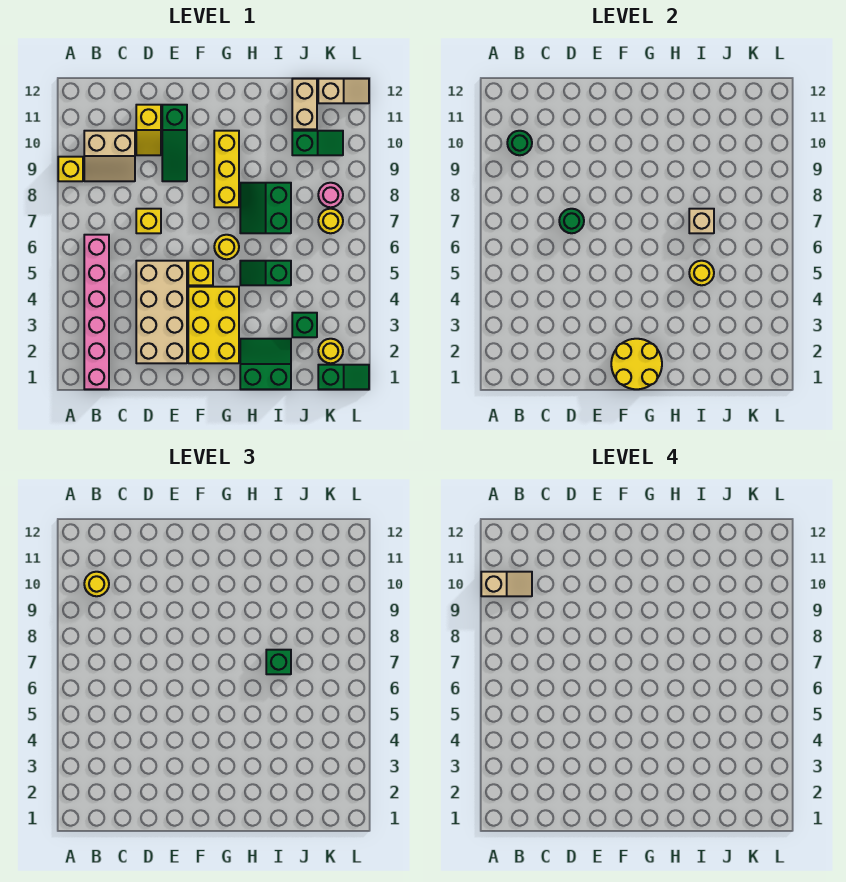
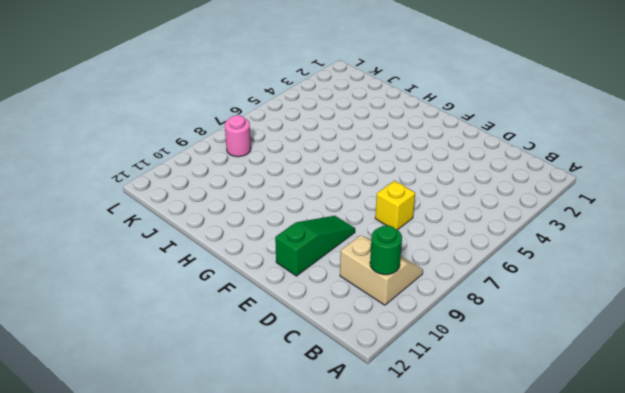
none -> yellow brick A9 level 1
none -> pink brick B1:B6 level 1
none -> tan brick D2:E5 level 1
none -> yellow slope D10:D11 level 1 top 11

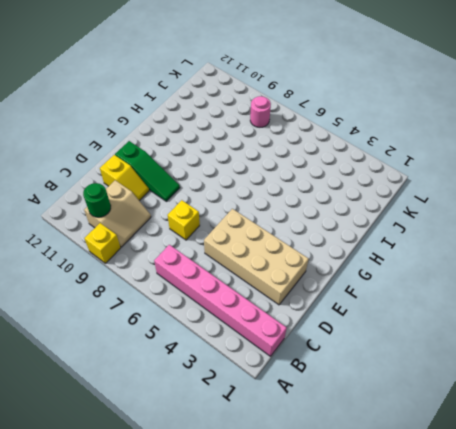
none -> yellow brick F2:G4 level 1
none -> yellow brick F5 level 1
none -> yellow round brick G6 level 1
none -> yellow brick G8:G10 level 1

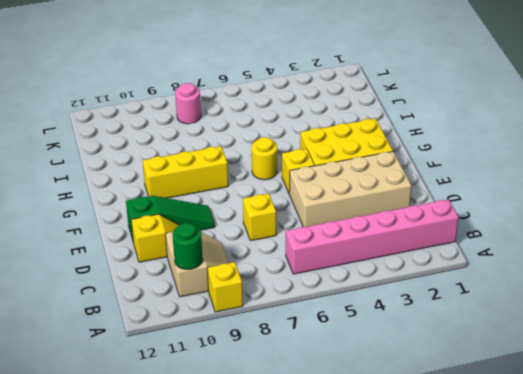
none -> green slope H1:I2 level 1 top 1
none -> green slope H5:I5 level 1 top I
none -> green slope H7:I8 level 1 top I
none -> green brick J3 level 1

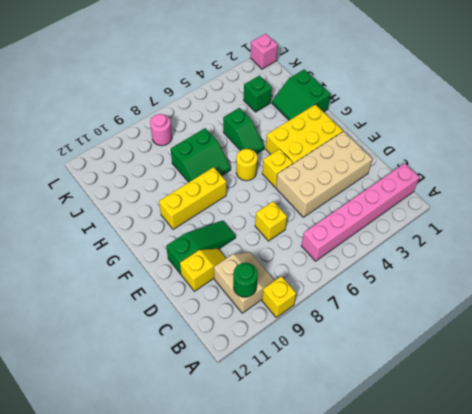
pink brick L1 level 1 -> green slope K1:L1 level 1 top K
none -> green slope J10:K10 level 1 top J
none -> tan brick J11:J12 level 1
none -> yellow round brick K2 level 1
none -> yellow round brick K7 level 1

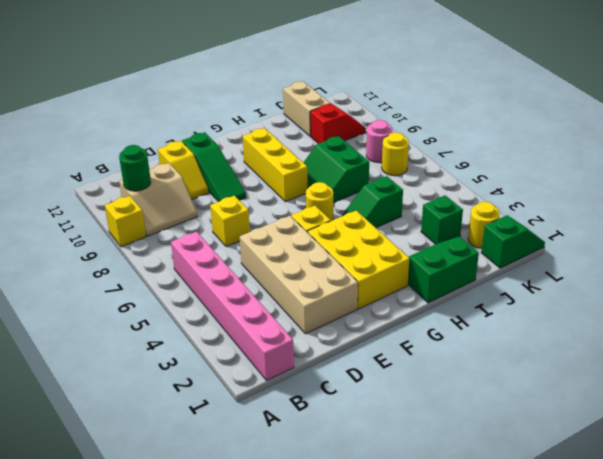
red slope J10:K10 level 1 top J -> green slope J10:K10 level 1 top J
none -> tan slope K12:L12 level 1 top K
none -> green round brick D7 level 2
none -> yellow round brick F1:G2 level 2
none -> yellow round brick I5 level 2

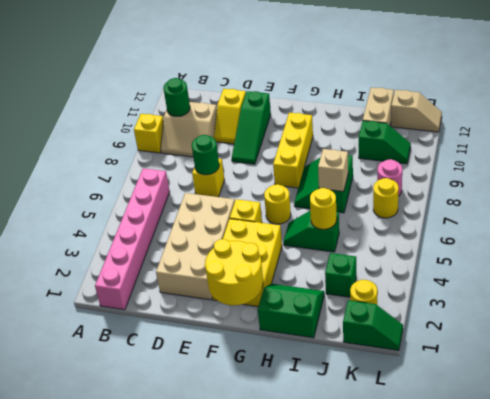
none -> yellow round brick B10 level 3
none -> green brick I7 level 3
none -> tan slope A10:B10 level 4 top A

